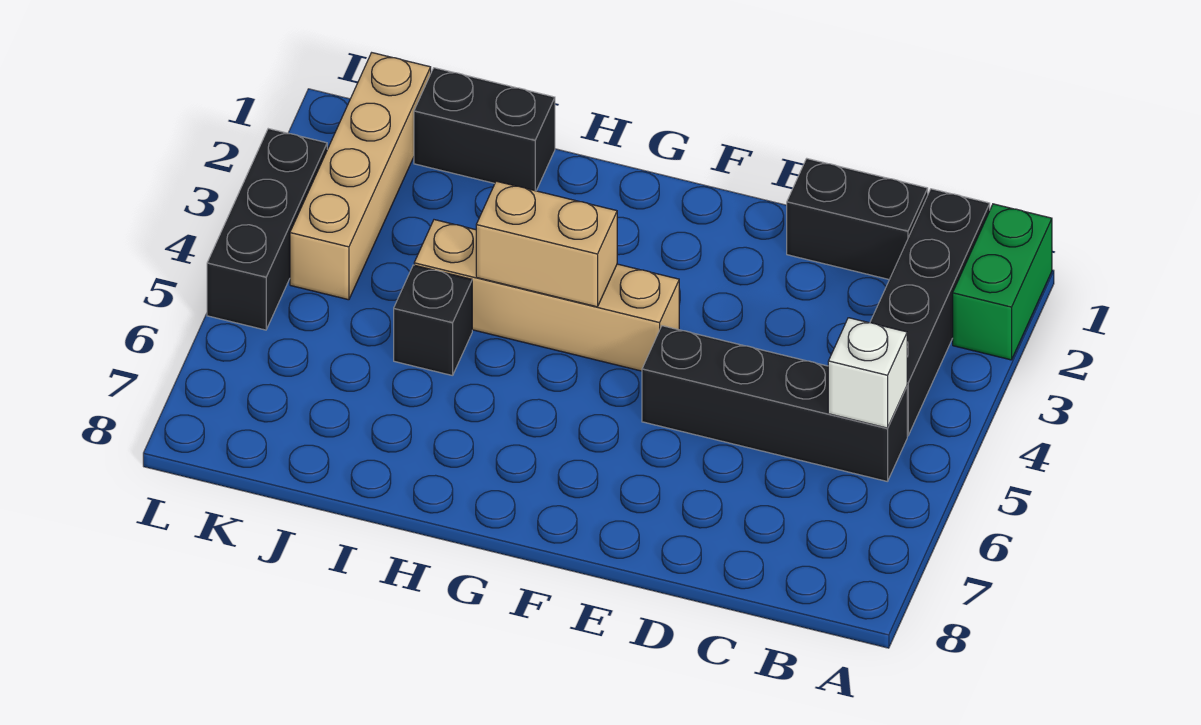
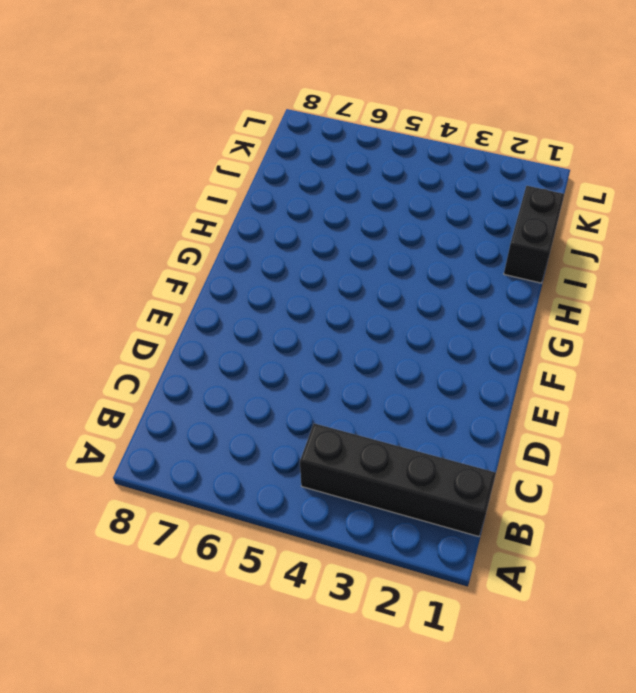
none -> green brick A1:A2 level 1
none -> black brick B5:E5 level 1

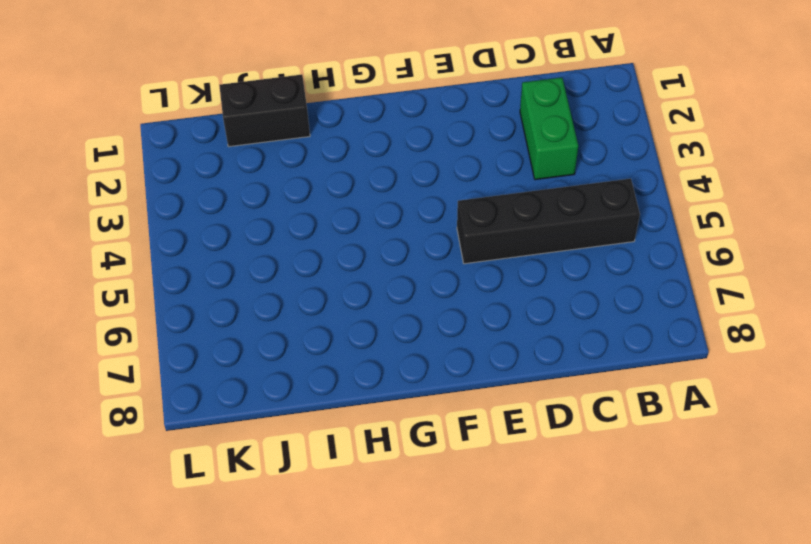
green brick C2:C3 level 1 -> green brick A1:A2 level 1
none -> black brick B1:B4 level 1
none -> black brick C1:D1 level 1

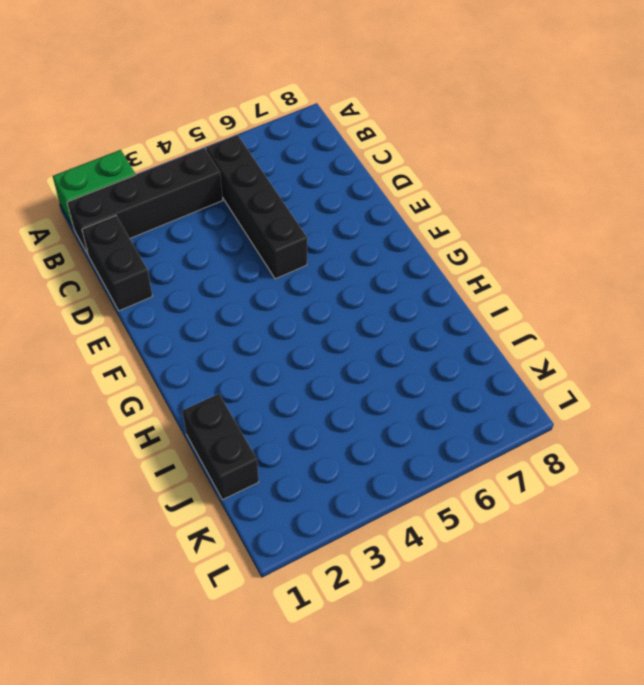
none -> tan brick F4:I4 level 1
none -> black brick I5 level 1

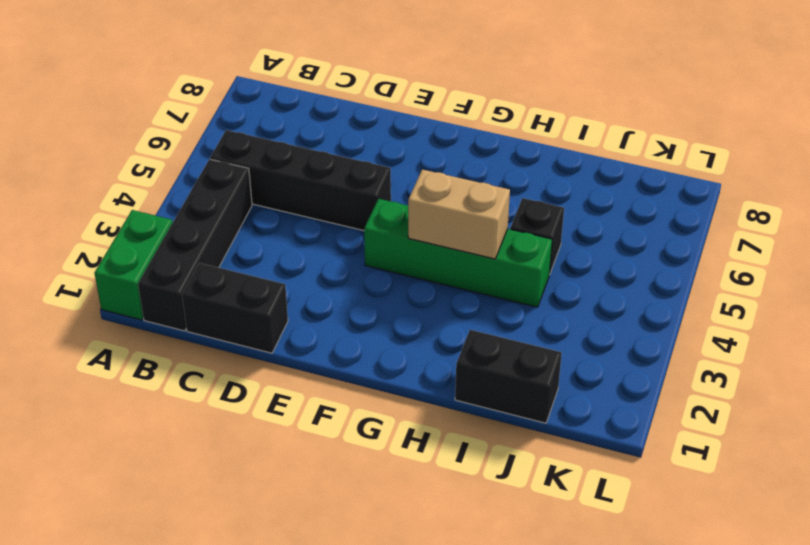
green brick F4:I4 level 1 -> tan brick F4:I4 level 1
none -> tan brick K1:K4 level 1
none -> black brick L3:L5 level 1

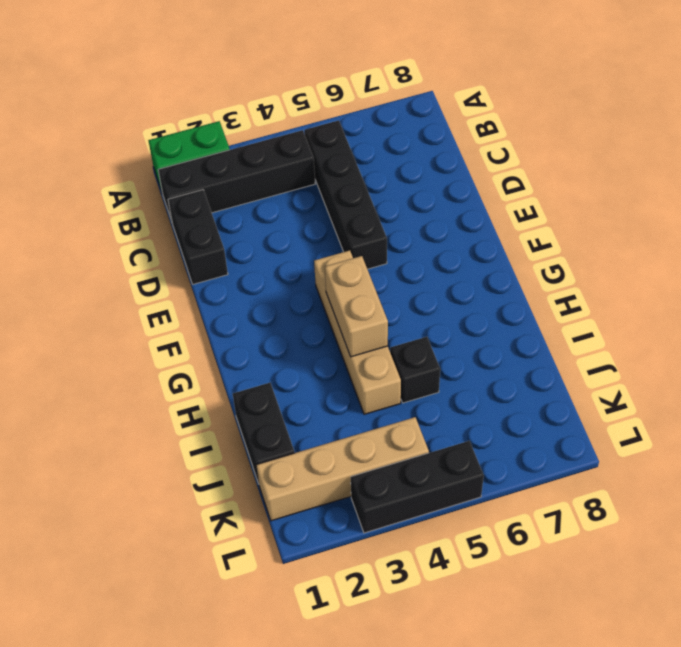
none -> white brick B5 level 2

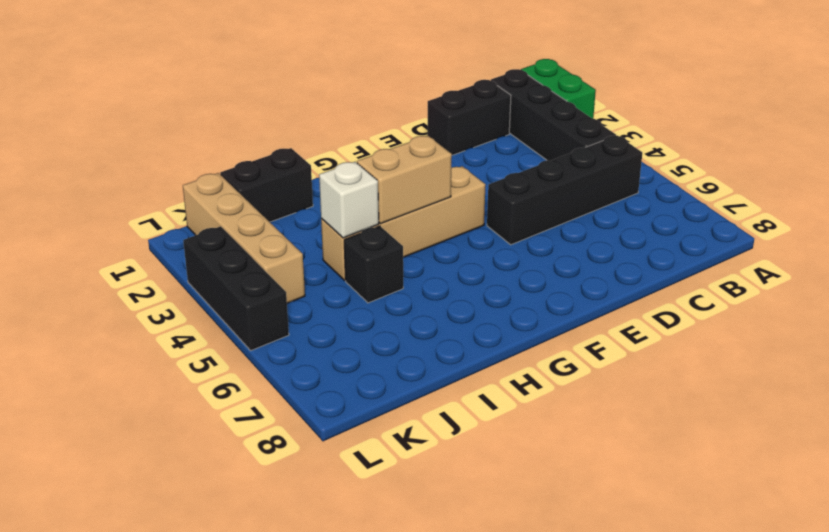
white brick I4 level 2 -> white brick B5 level 2

